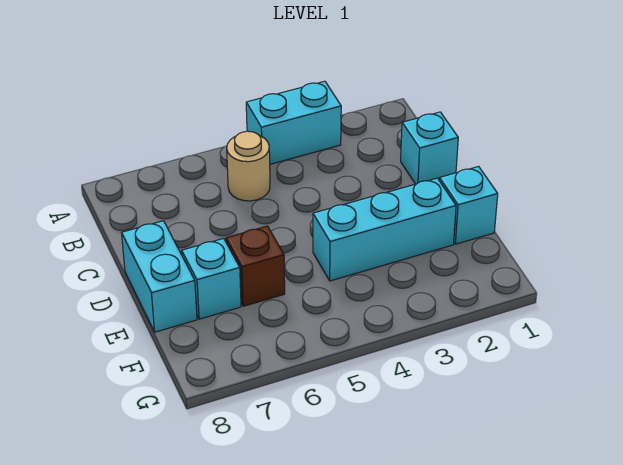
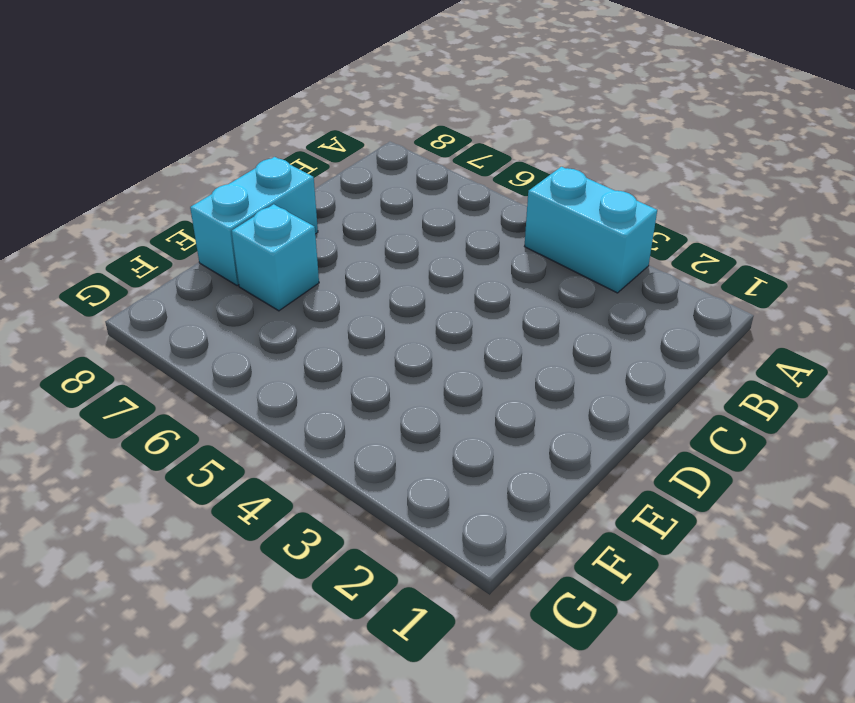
none -> tan round brick B5 level 1
none -> cyan brick C1 level 1

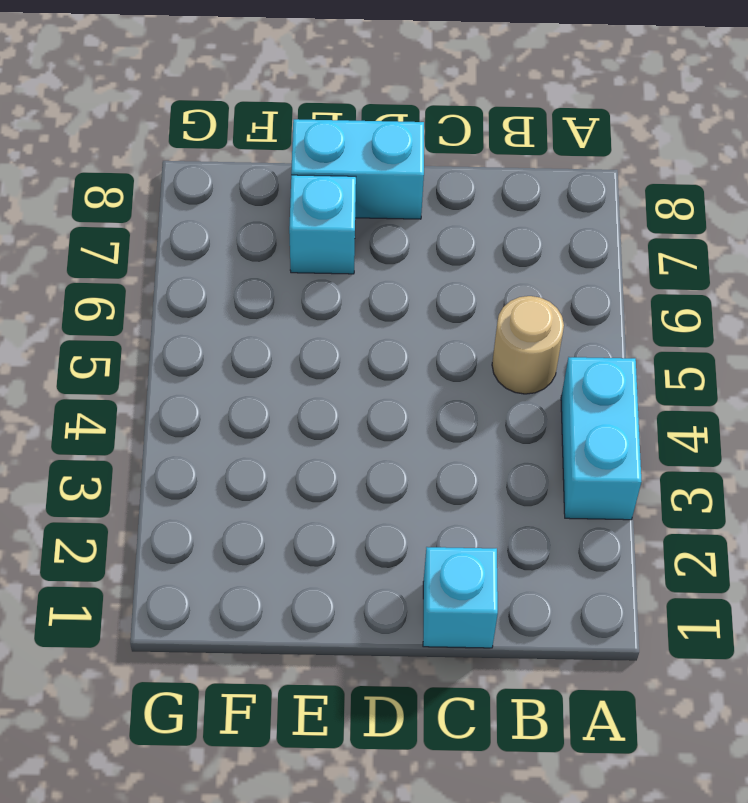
none -> cyan brick E1 level 1
none -> cyan brick E2:E4 level 1

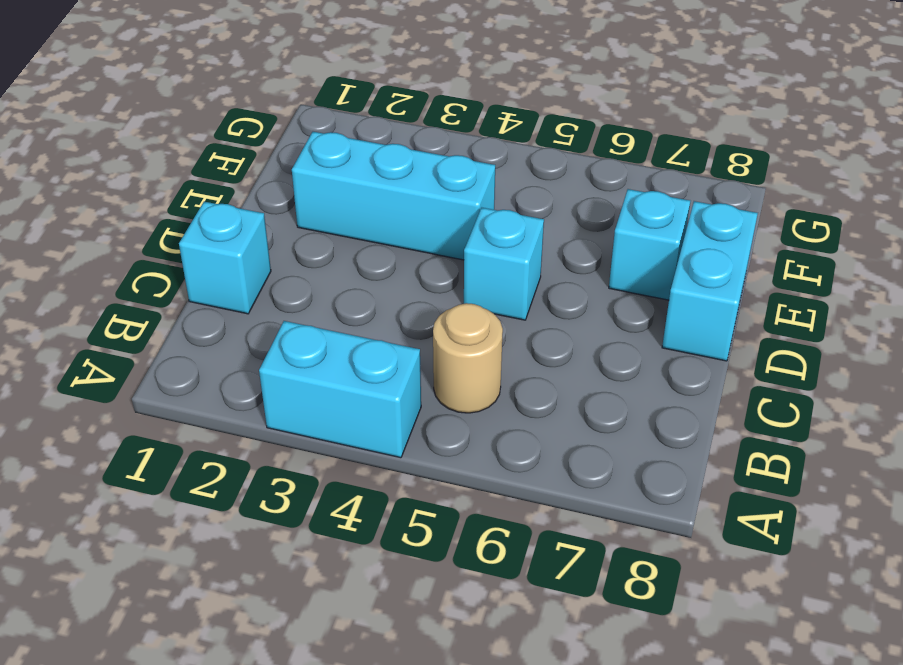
cyan brick D5 level 1 -> cyan brick E1 level 1
none -> brown brick E6 level 1

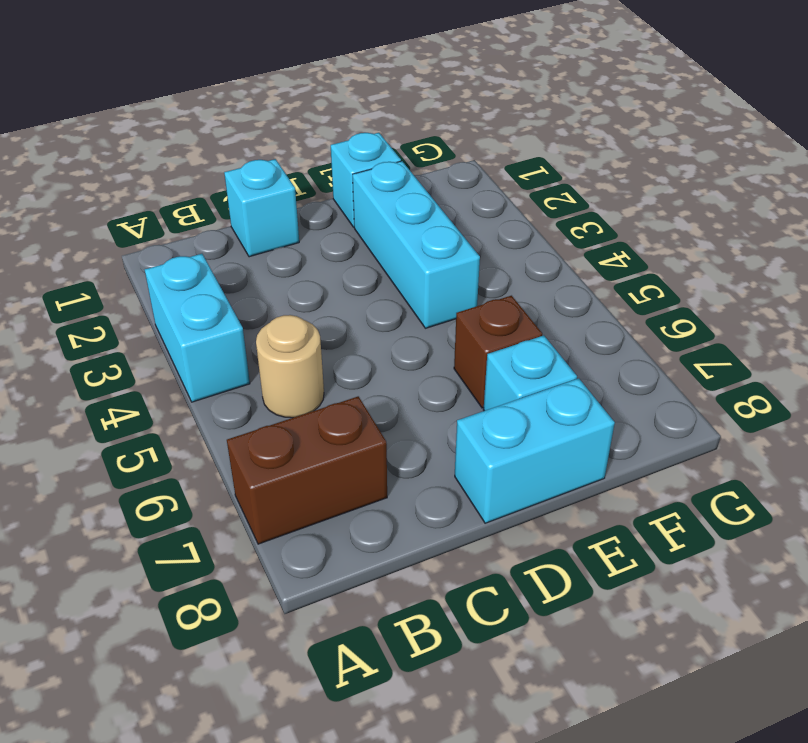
brown brick A7:B7 level 1 -> none

